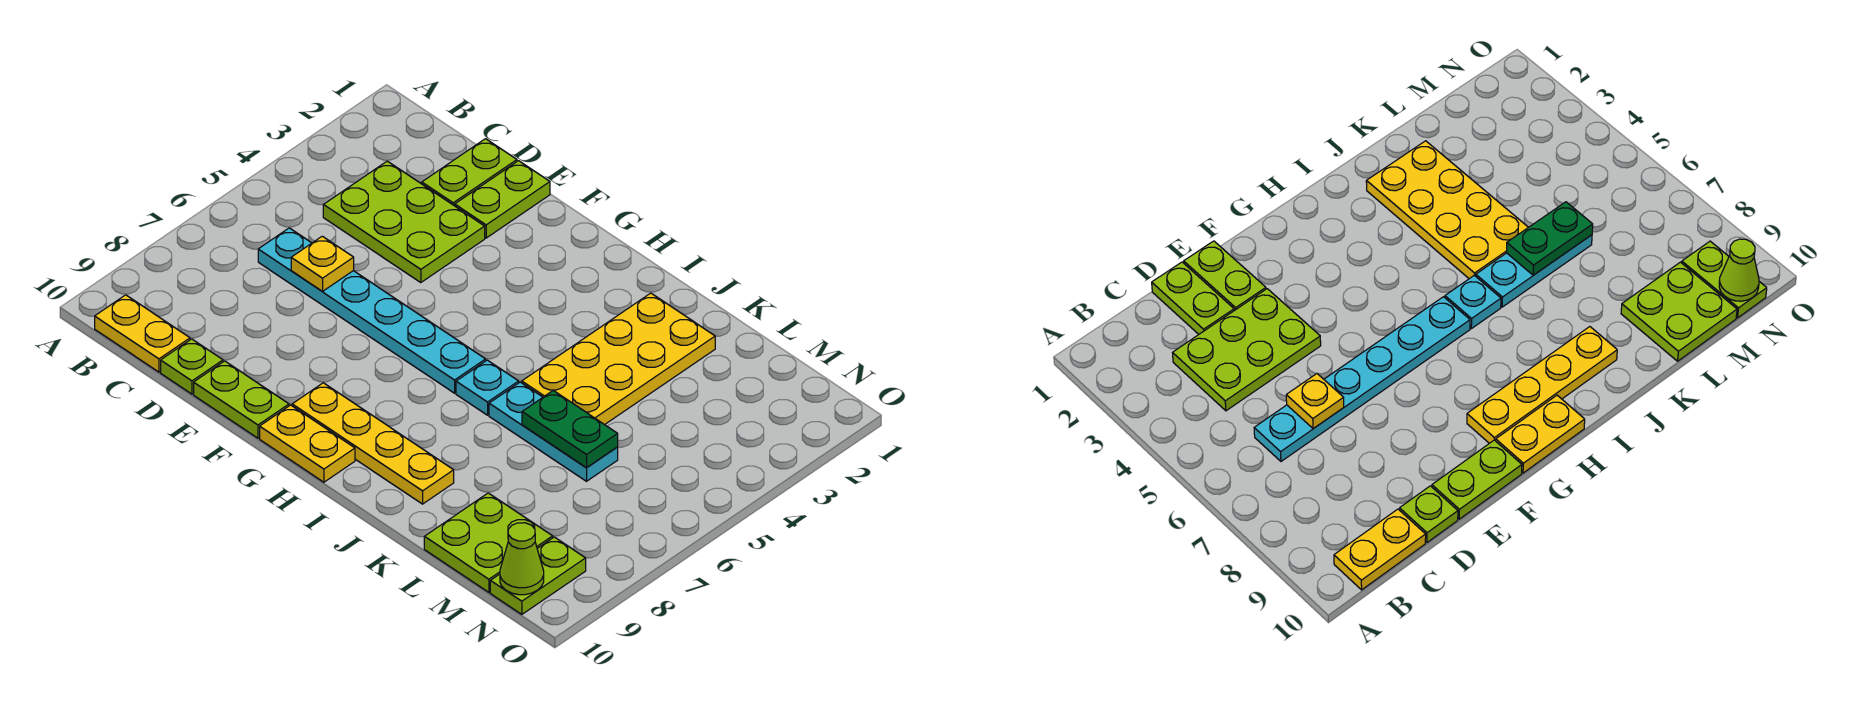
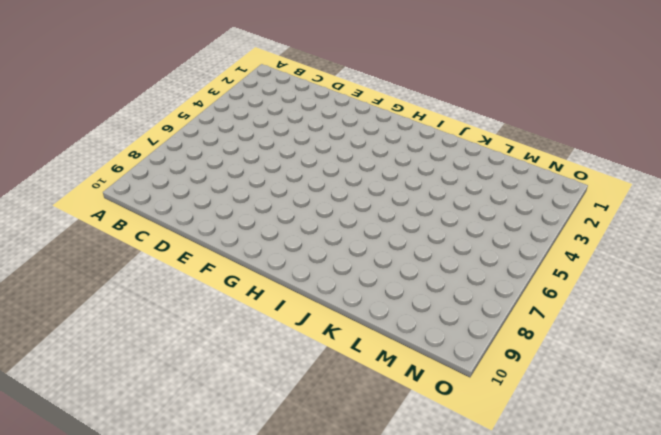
none -> yellow plate B10:C10 level 1
none -> lime plate C3:E4 level 1
none -> cyan plate C6:H6 level 1

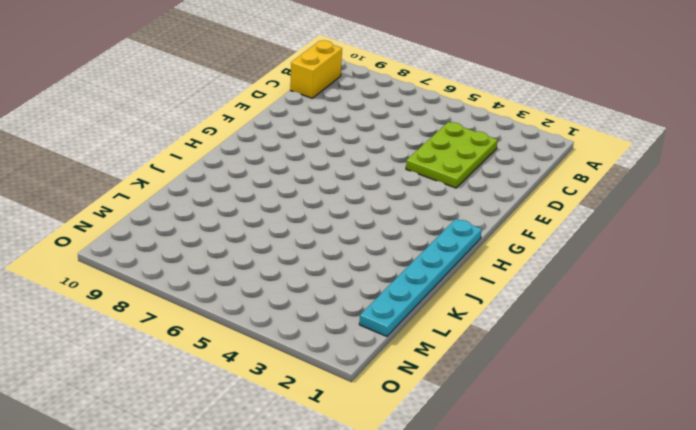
yellow brick B10:C10 level 1 -> yellow plate B10:C10 level 1
cyan plate H1:M1 level 1 -> cyan plate C6:H6 level 1
none -> lime plate D1:D2 level 1
none -> lime plate D10 level 1
none -> lime plate E1:E2 level 1

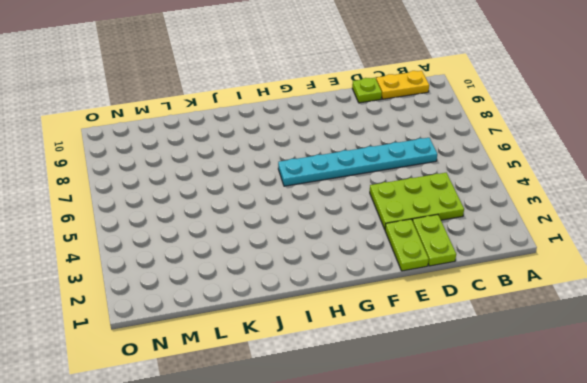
none -> lime plate E10:F10 level 1
none -> yellow plate G9:J9 level 1
none -> yellow plate G10:H10 level 1

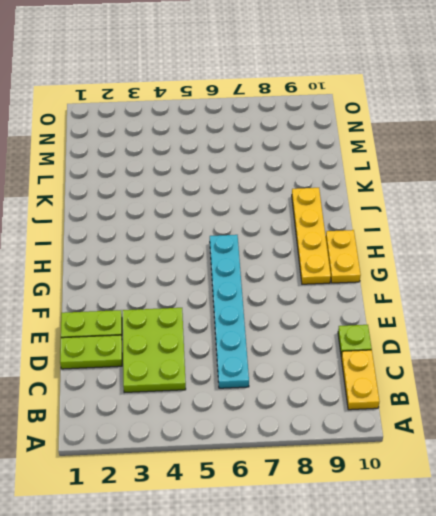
none -> lime plate E10:F10 level 1
none -> cyan plate I6 level 1
none -> yellow plate J2:K5 level 1

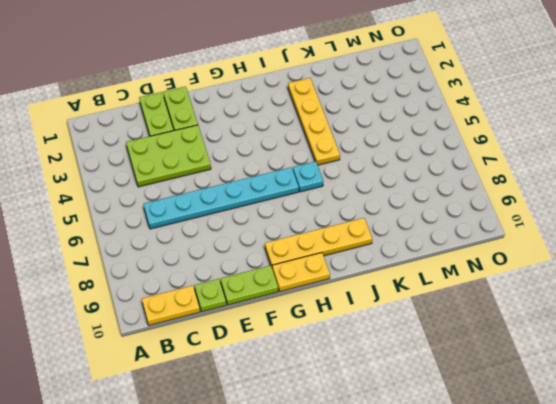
yellow plate J2:J5 level 1 -> yellow plate J2:K5 level 1
none -> cyan plate J6:L6 level 1
none -> lime plate L9:M10 level 1
none -> lime plate N9:N10 level 1

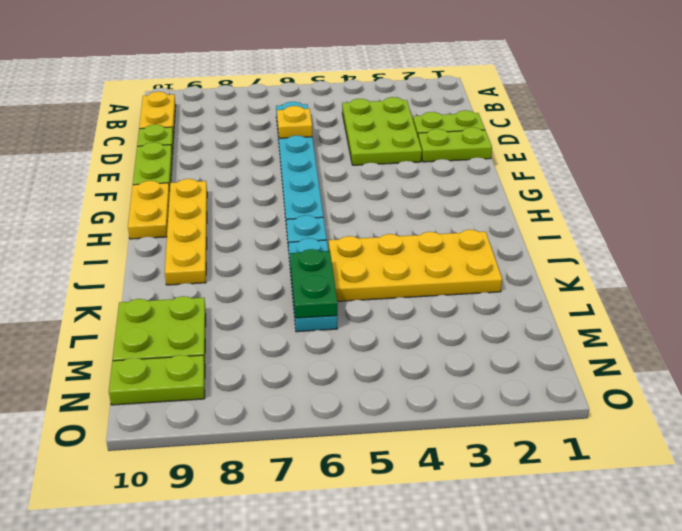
none -> lime cone N10 level 2

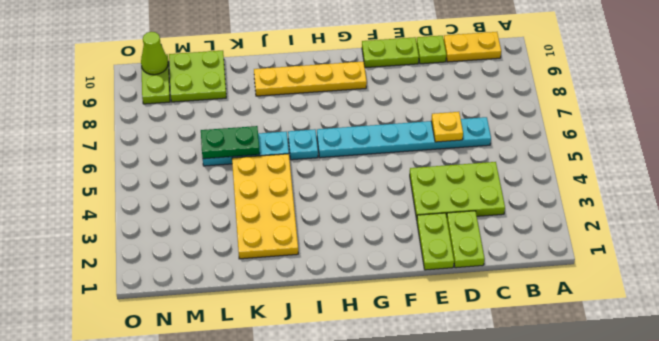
none -> yellow plate G10:H10 level 1

